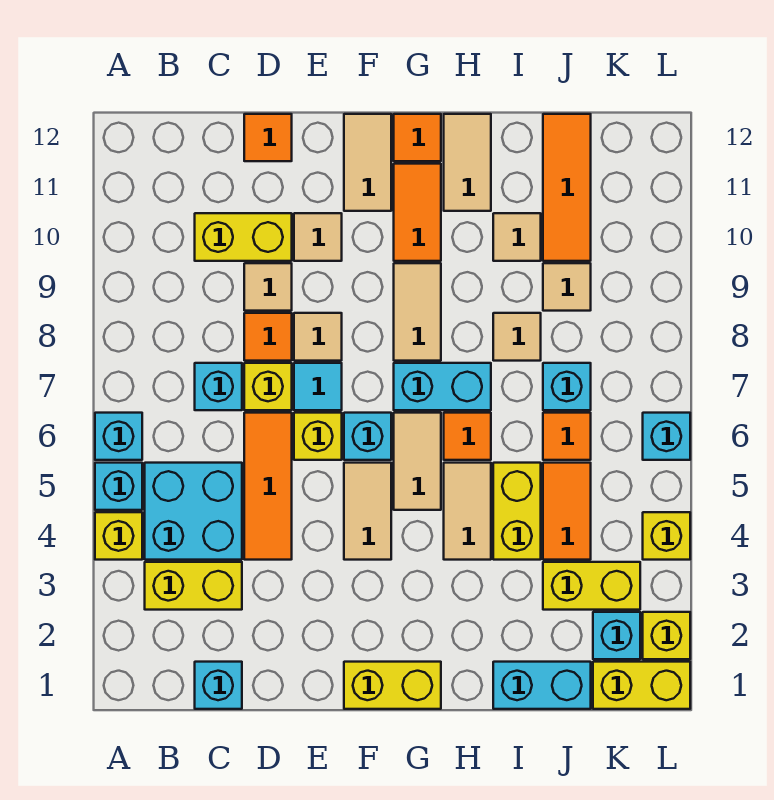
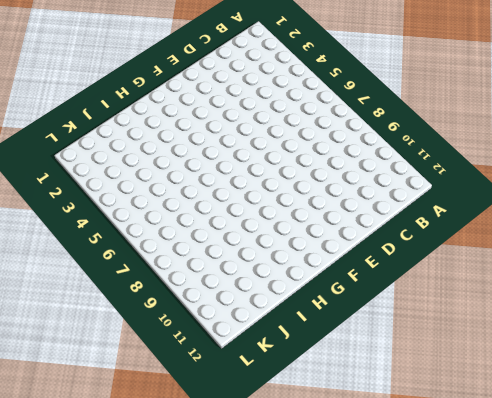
none -> yellow brick A4 level 1
none -> cyan brick A5 level 1
none -> cyan brick A6 level 1
none -> yellow brick B3:C3 level 1

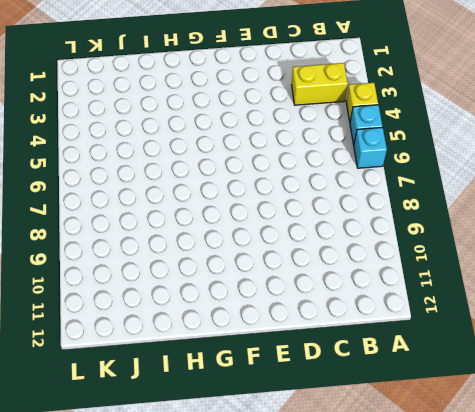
none -> cyan brick B4:C5 level 1
none -> cyan brick C1 level 1
none -> cyan brick C7 level 1
none -> yellow brick C10:D10 level 1

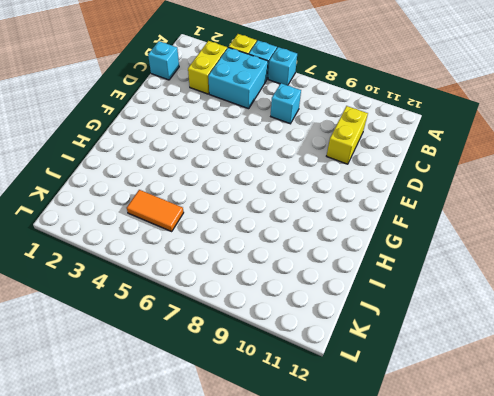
none -> orange tile D4:D6 level 1
none -> yellow brick D7 level 1
none -> orange tile D8 level 1
none -> tan tile D9 level 1

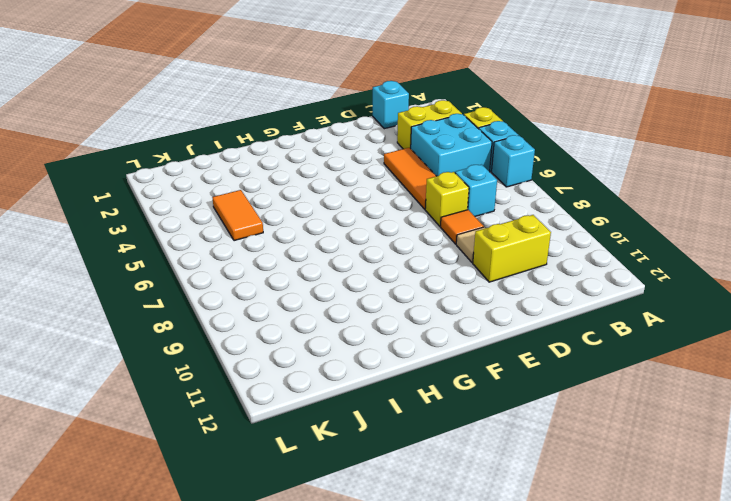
none -> orange tile D12 level 1
none -> yellow brick E6 level 1
none -> cyan tile E7 level 1
none -> tan tile E8 level 1

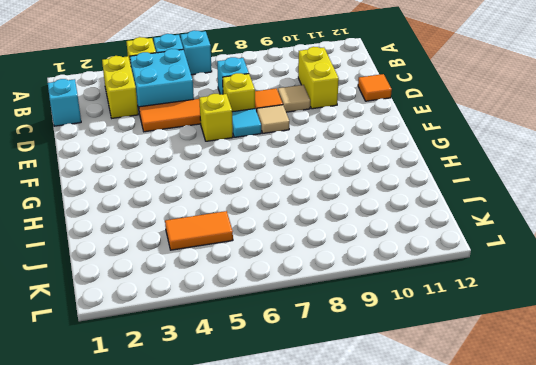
none -> tan tile E10 level 1
none -> yellow brick F1:G1 level 1
none -> tan tile F4:F5 level 1
none -> cyan brick F6 level 1

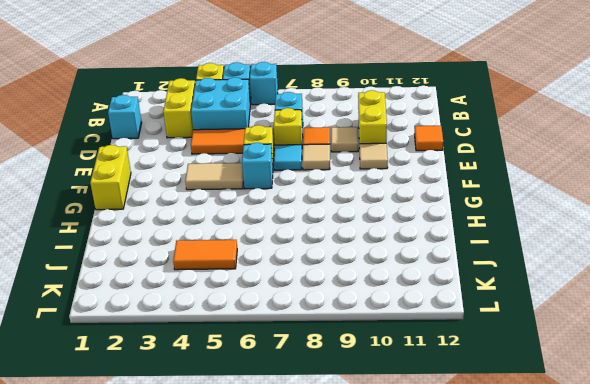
none -> tan tile F11:F12 level 1
none -> tan tile G5:G6 level 1
none -> cyan brick G7:H7 level 1
none -> tan tile G8:G9 level 1

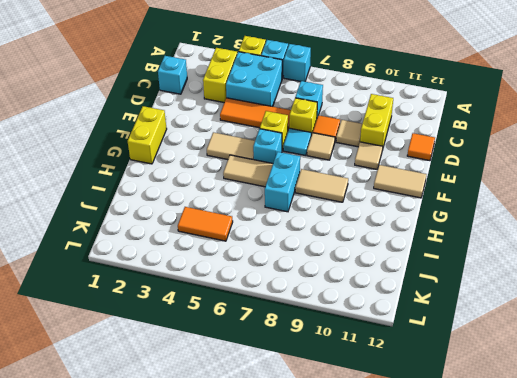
none -> orange tile G10:G11 level 1
none -> orange tile G12 level 1
none -> tan tile H4:H5 level 1
none -> orange tile H6 level 1

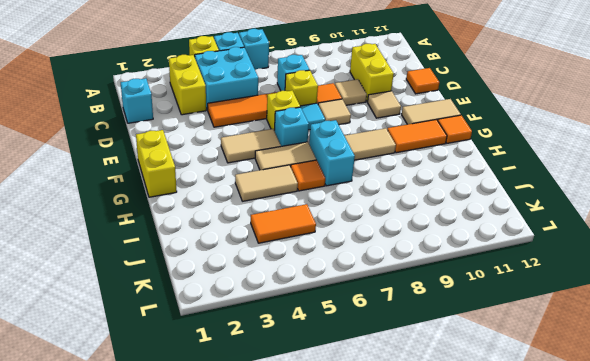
none -> tan tile H11:H12 level 1
none -> cyan brick I1:J1 level 1
none -> yellow brick I4:I5 level 1
none -> tan tile I8 level 1

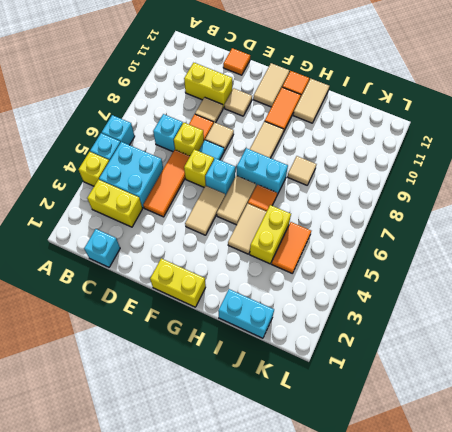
none -> tan tile I10 level 1
none -> yellow brick J3:K3 level 1
none -> orange tile J6 level 1
none -> cyan brick J7 level 1

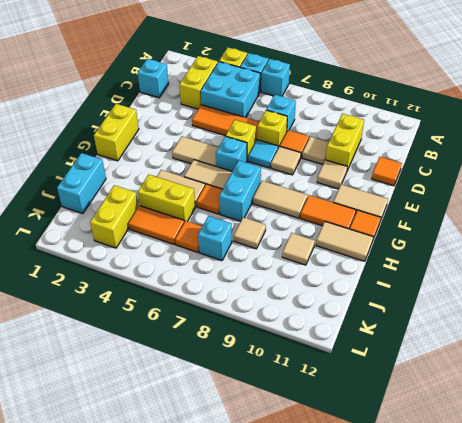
none -> tan tile J9 level 1
none -> orange tile J10:J12 level 1
none -> yellow brick K1:L1 level 1
none -> cyan brick K2 level 1

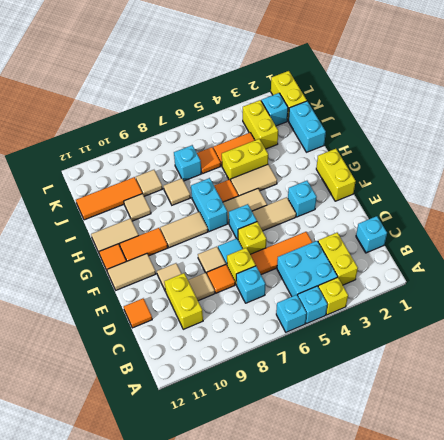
cyan brick F3 level 1 -> cyan brick L6 level 1
none -> yellow brick L2 level 1
none -> yellow brick L4 level 1

